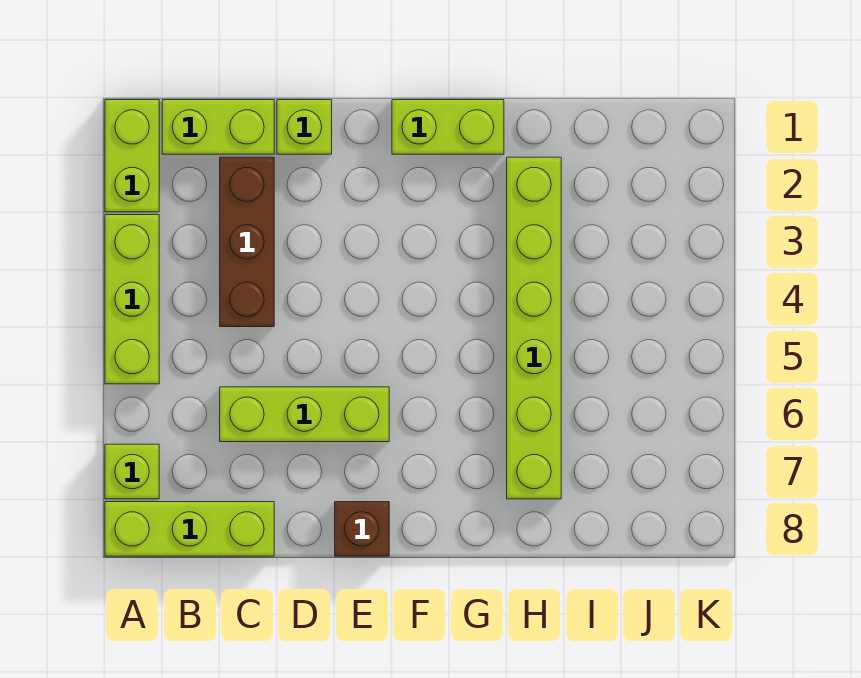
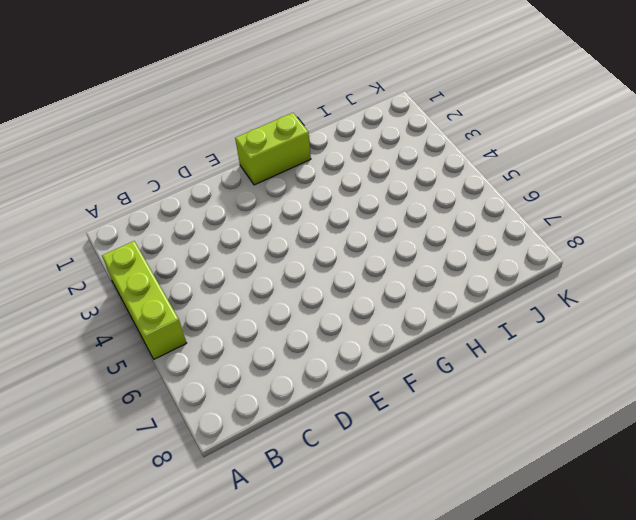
none -> lime brick A1:A2 level 1
none -> lime brick A7 level 1

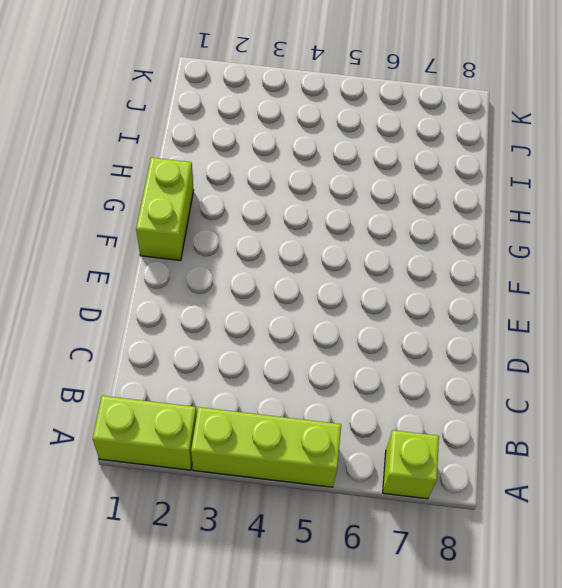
none -> lime brick A8:C8 level 1
none -> lime brick B1:C1 level 1

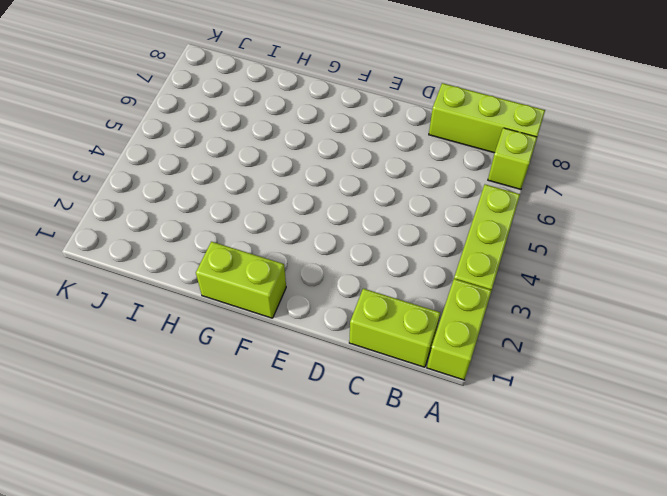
none -> brown brick C2:C4 level 1
none -> lime brick C6:E6 level 1

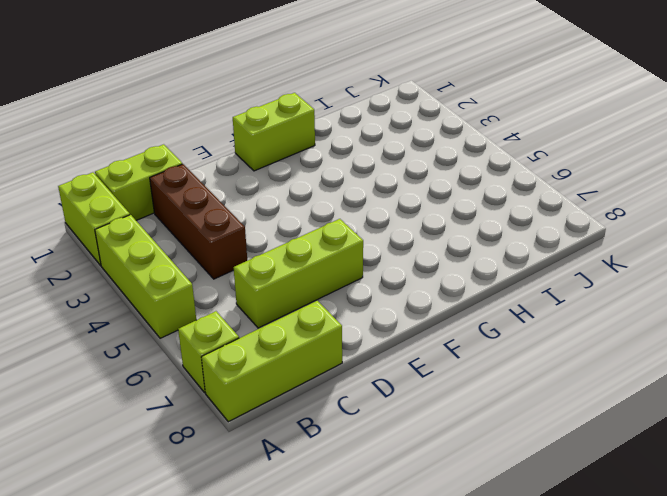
none -> lime brick D1 level 1
none -> brown brick E8 level 1

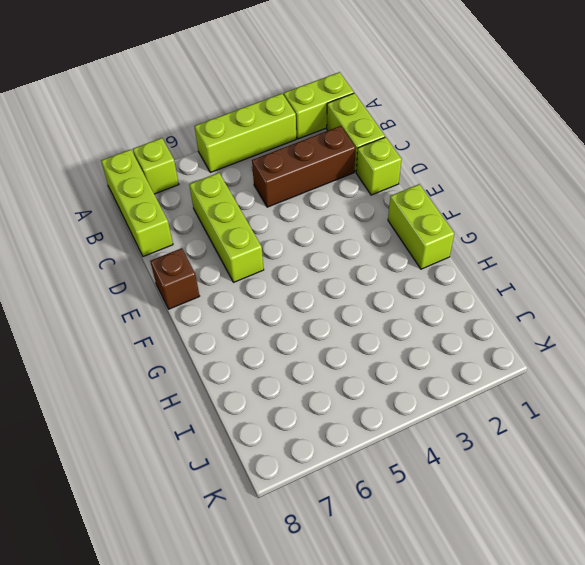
none -> lime brick H2:H7 level 1

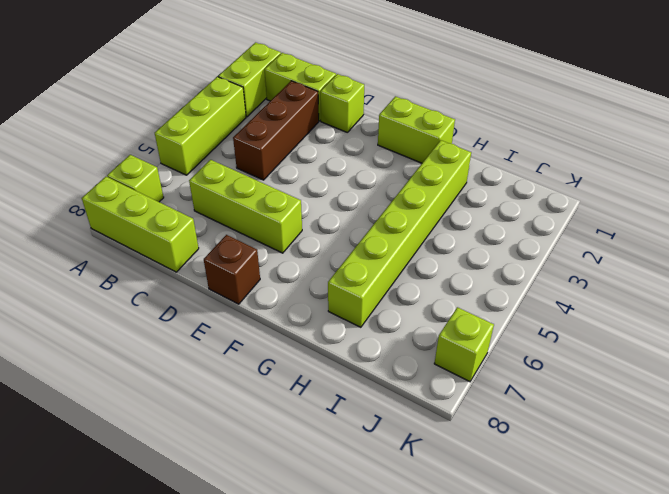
lime brick K7 level 1 -> none

